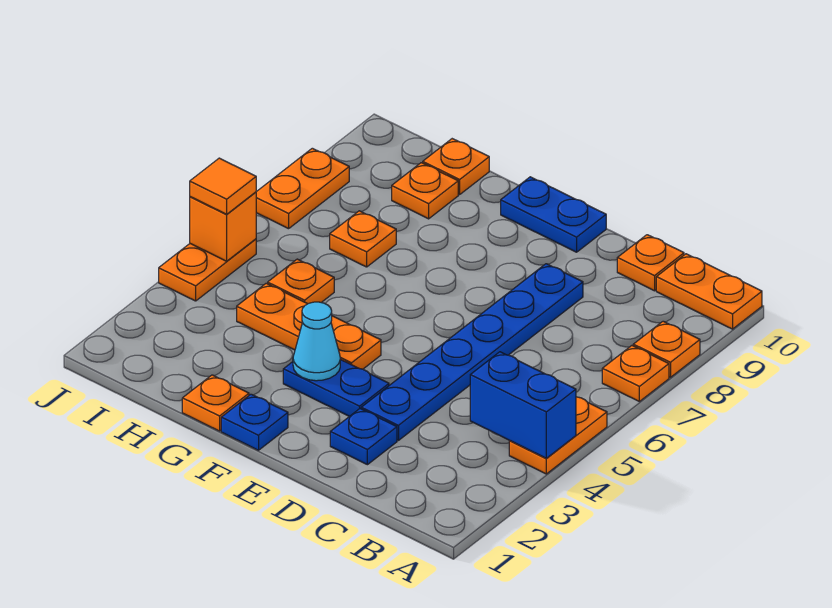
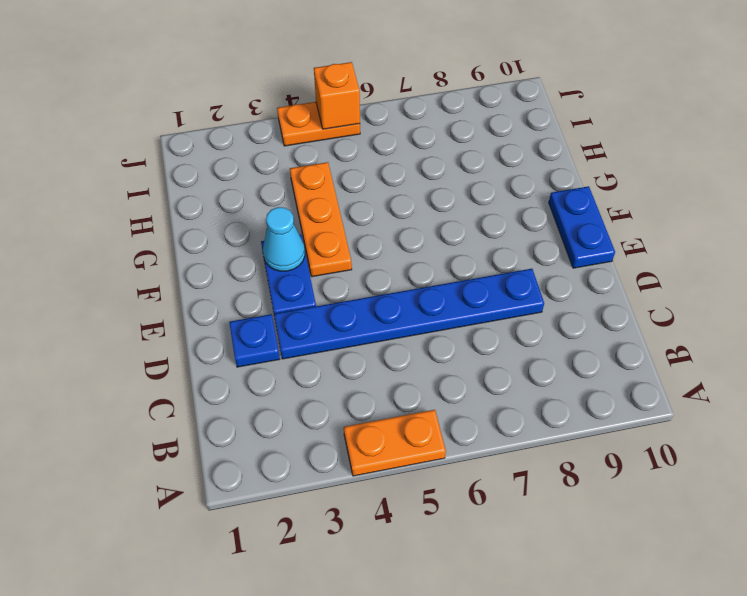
none -> orange plate A7 level 1
none -> orange plate A8 level 1
none -> orange plate A10:B10 level 1

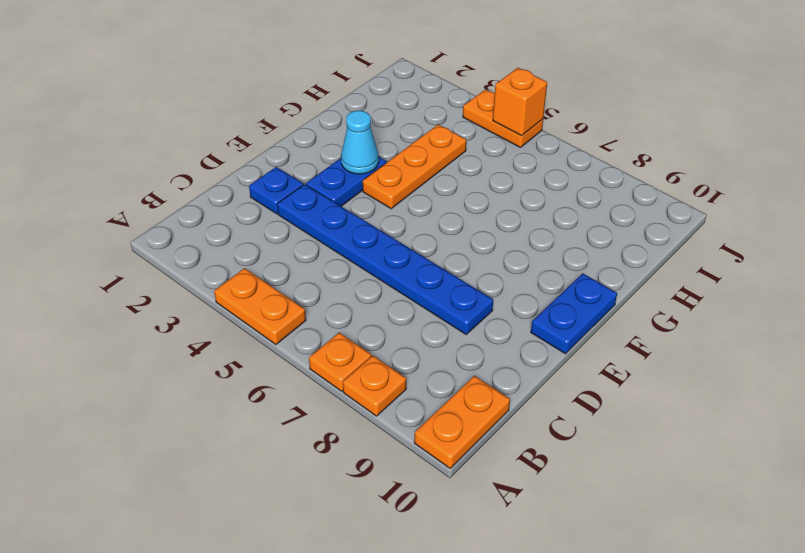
none -> orange plate C10 level 1
none -> blue plate F1 level 1
none -> orange plate G1 level 1

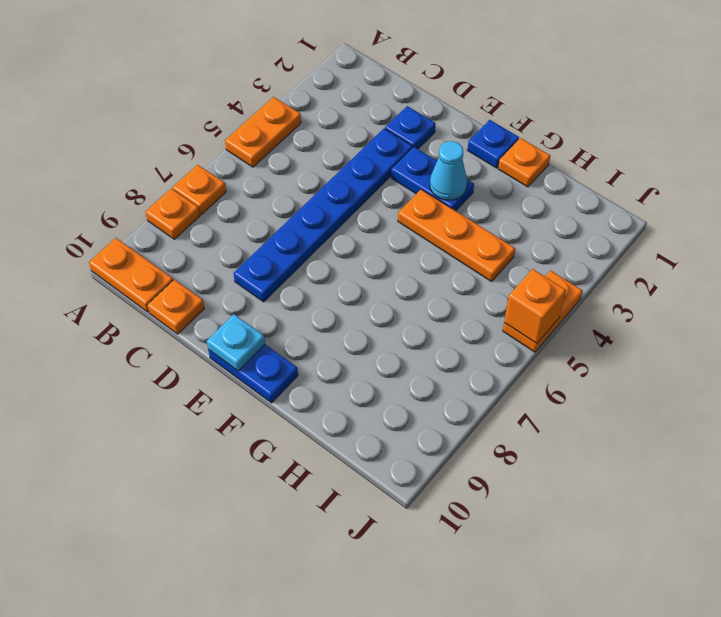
cyan plate E10 level 2 -> none
none -> orange plate H5 level 1
none -> orange plate H7 level 1
none -> orange plate H9 level 1

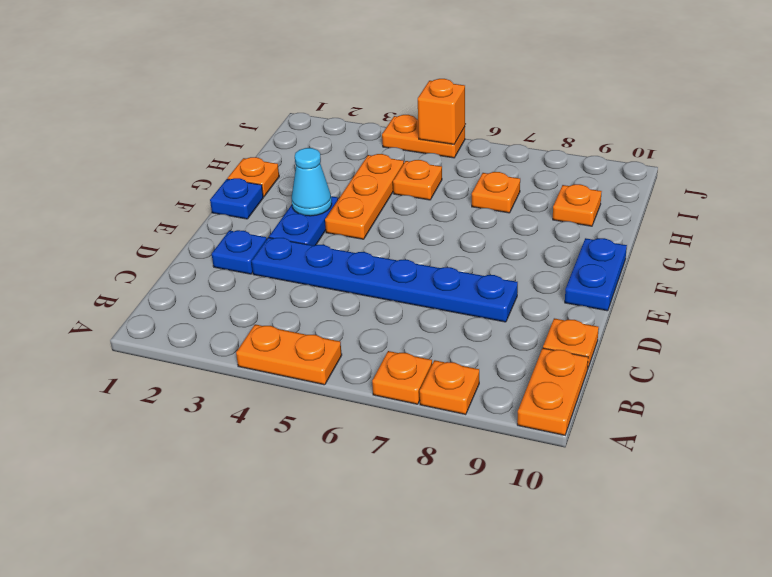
none -> orange plate H10 level 1
none -> orange plate J7:J8 level 1
none -> blue brick A4:B4 level 2

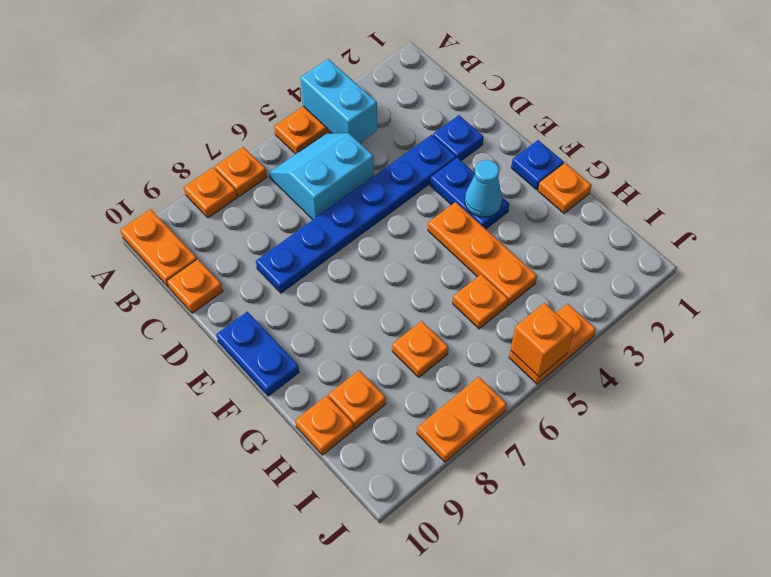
cyan brick A4:B4 level 2 -> blue brick A4:B4 level 2
cyan slope B5:C6 level 1 top C -> none
none -> orange tile J5 level 3

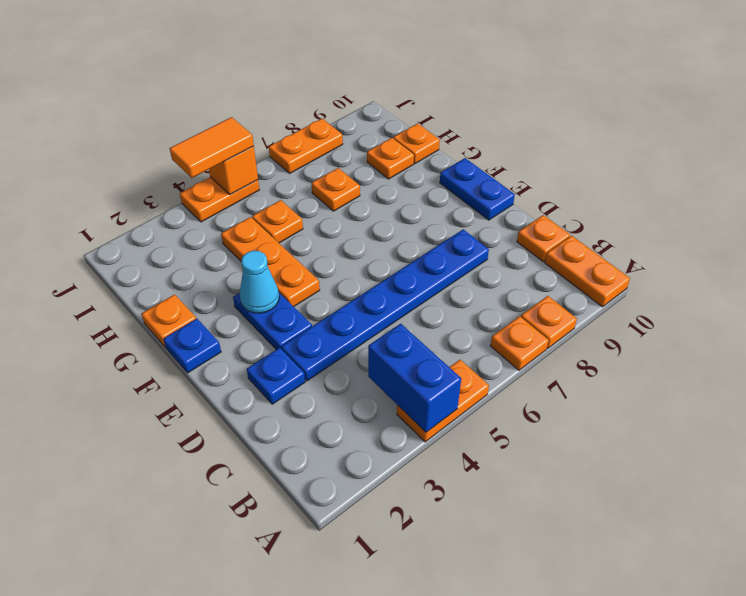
orange tile J4:J5 level 3 -> orange tile J5 level 3

